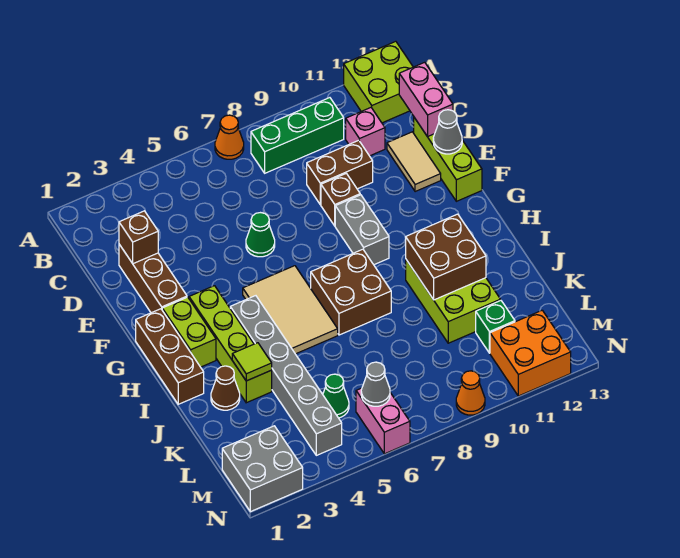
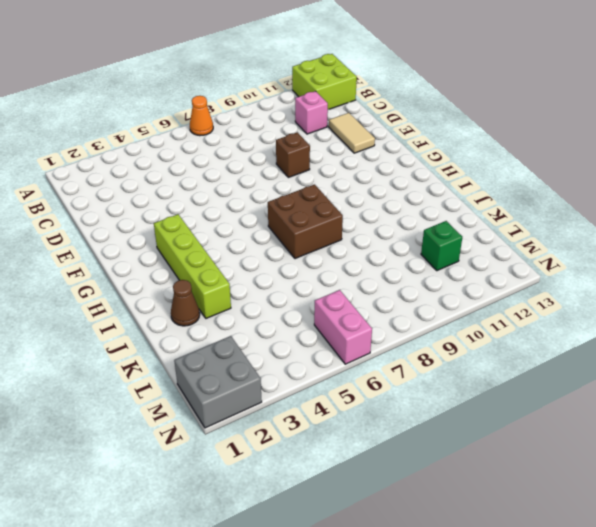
none -> green brick B8:B10 level 1
none -> brown brick D2:F2 level 1
none -> brown brick D9:D10 level 1
none -> lime brick D13:F13 level 1

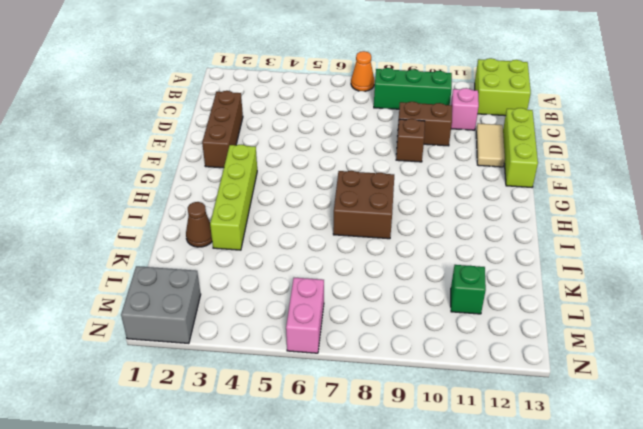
none -> green cone E6 level 1
none -> grey brick F9:G9 level 1
none -> brown brick G1:I1 level 1
none -> lime brick G2:H2 level 1

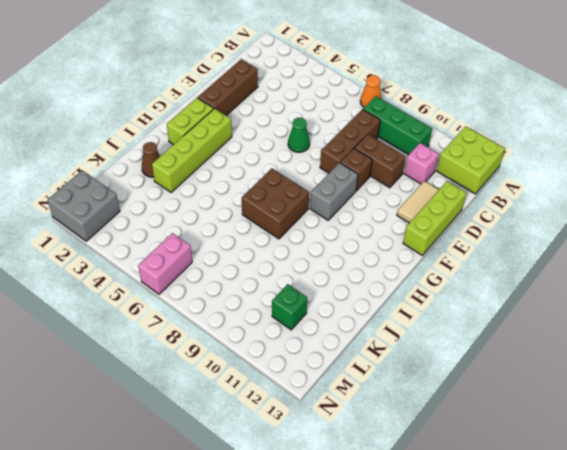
brown brick C8:E8 level 1 -> brown brick G1:I1 level 1
none -> tan tile G5:I6 level 1
none -> grey brick H4:M4 level 1
none -> lime brick I10:K11 level 1
none -> green cone L5 level 1

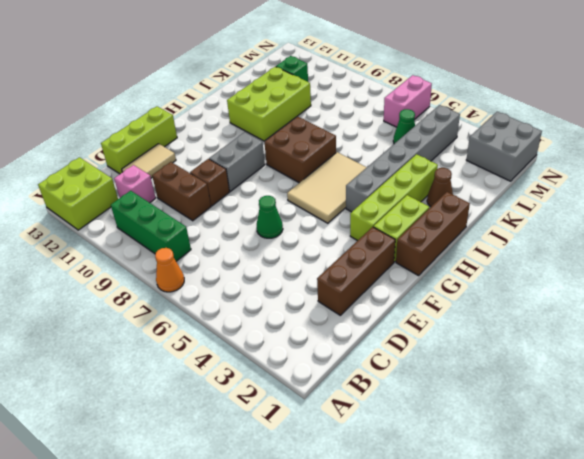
none -> orange brick M11:N12 level 1
none -> orange cone N9 level 1
none -> pink brick C13:D13 level 2
none -> brown brick D2 level 2

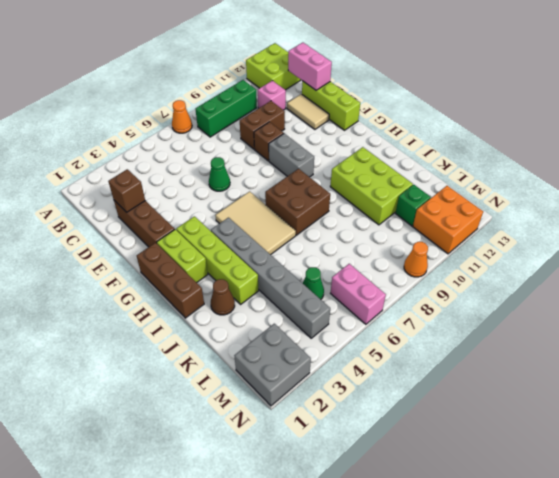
none -> grey cone E13 level 2
none -> brown brick I10:J11 level 2
none -> lime tile J3 level 2
none -> grey cone M6 level 2

